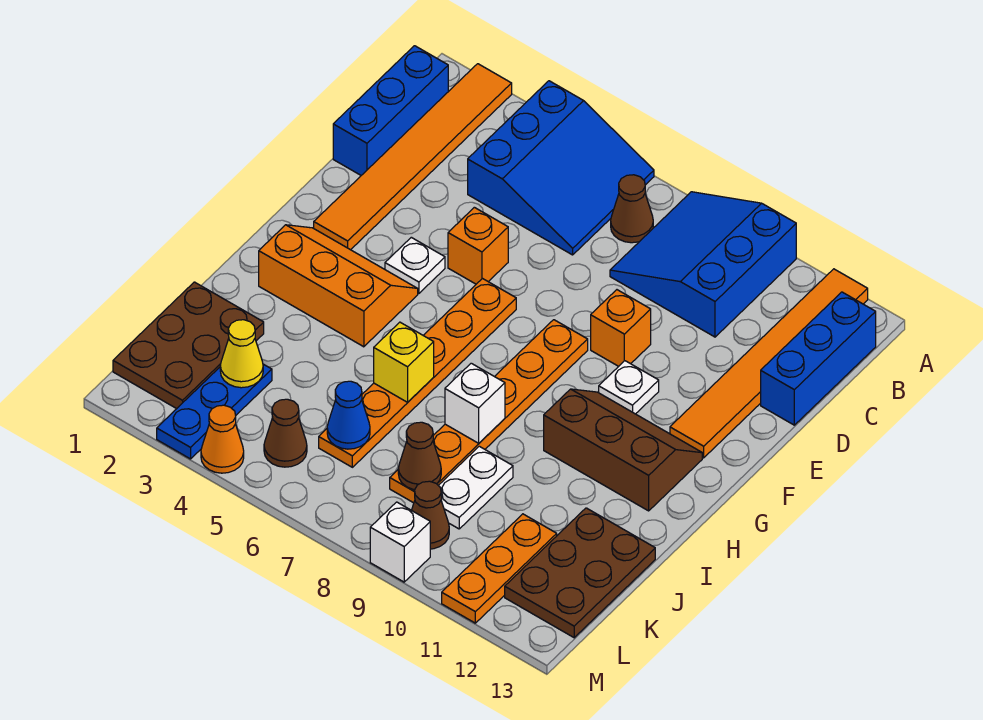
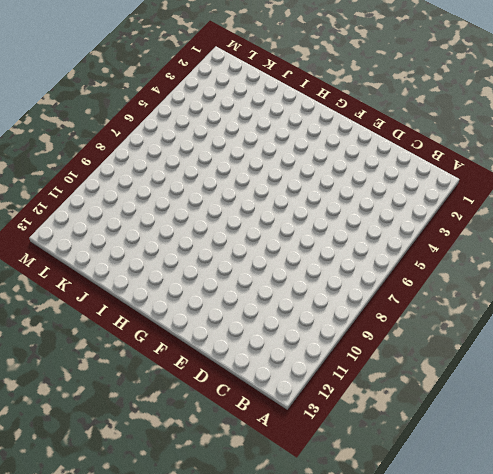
none -> orange tile A2:F2 level 1
none -> blue slope A4:C6 level 1 top 4
none -> blue slope A8:C10 level 1 top 10

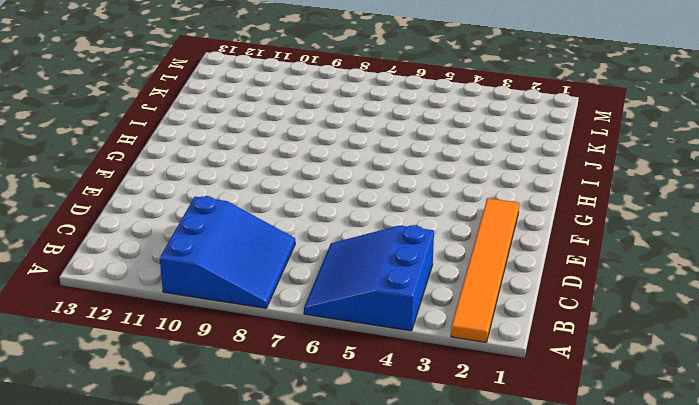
none -> orange tile A12:F12 level 1
none -> blue brick B1:D1 level 1
none -> brown cone B7 level 1

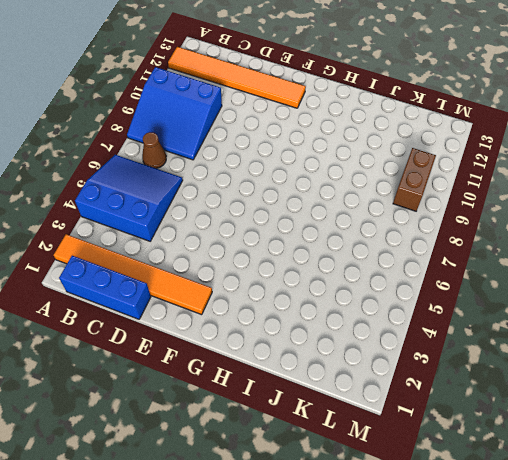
brown brick L9:L10 level 1 -> brown cone L9 level 1
none -> blue brick B13:D13 level 1
none -> orange brick E5 level 1
none -> orange brick E9 level 1

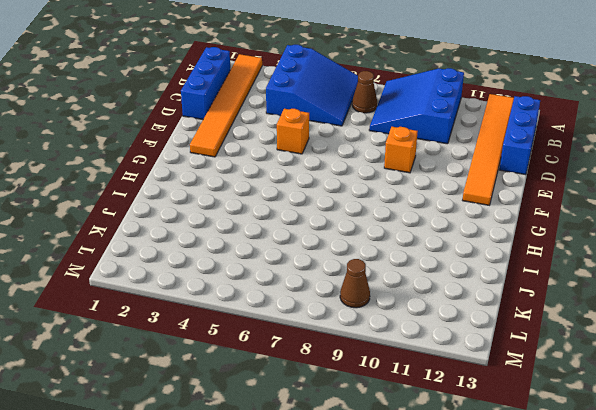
none -> white plate F4 level 1
none -> orange plate F6:K6 level 1
none -> orange plate F8:K8 level 1

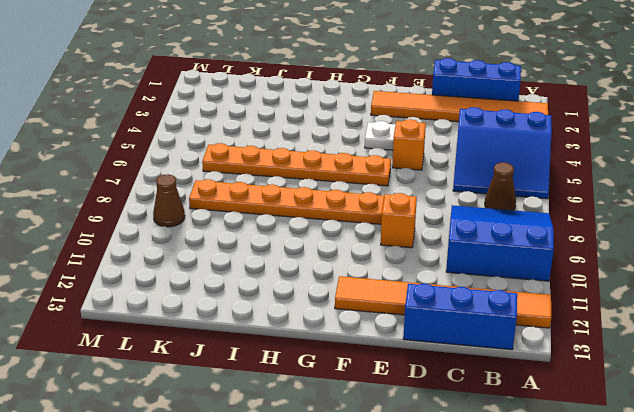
none -> white plate F10 level 1
none -> orange slope G2:H4 level 1 top H
none -> brown slope G10:H12 level 1 top H

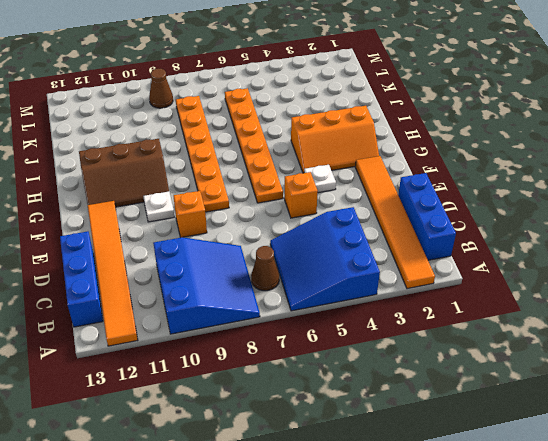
none -> brown plate J1:L2 level 1
none -> white plate J9:K9 level 1
none -> brown plate J12:L13 level 1

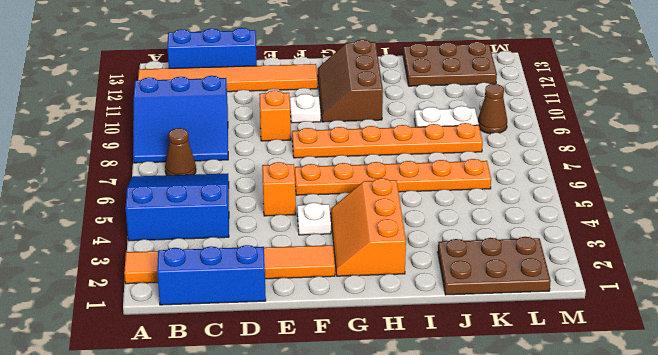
none -> blue plate K3:M3 level 1
none -> orange plate K11:M11 level 1
none -> brown cone L5 level 1

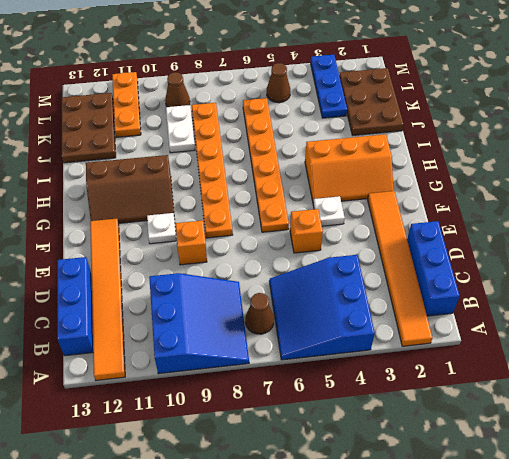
none -> orange cone M4 level 1
none -> white brick M9 level 1
none -> yellow brick I6 level 2

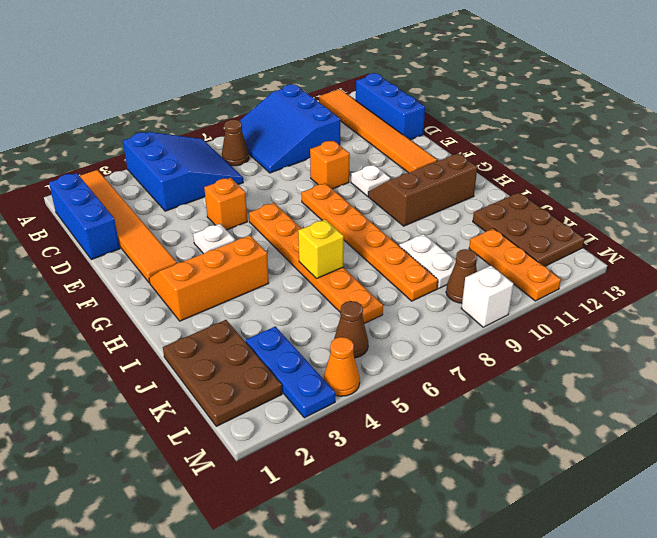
none -> white brick I8 level 2
none -> yellow cone K3 level 2
none -> blue cone K6 level 2

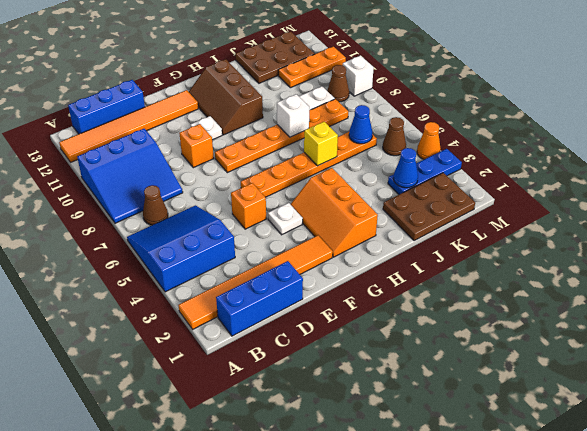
blue cone K3 level 2 -> yellow cone K3 level 2
none -> brown cone K8 level 2

